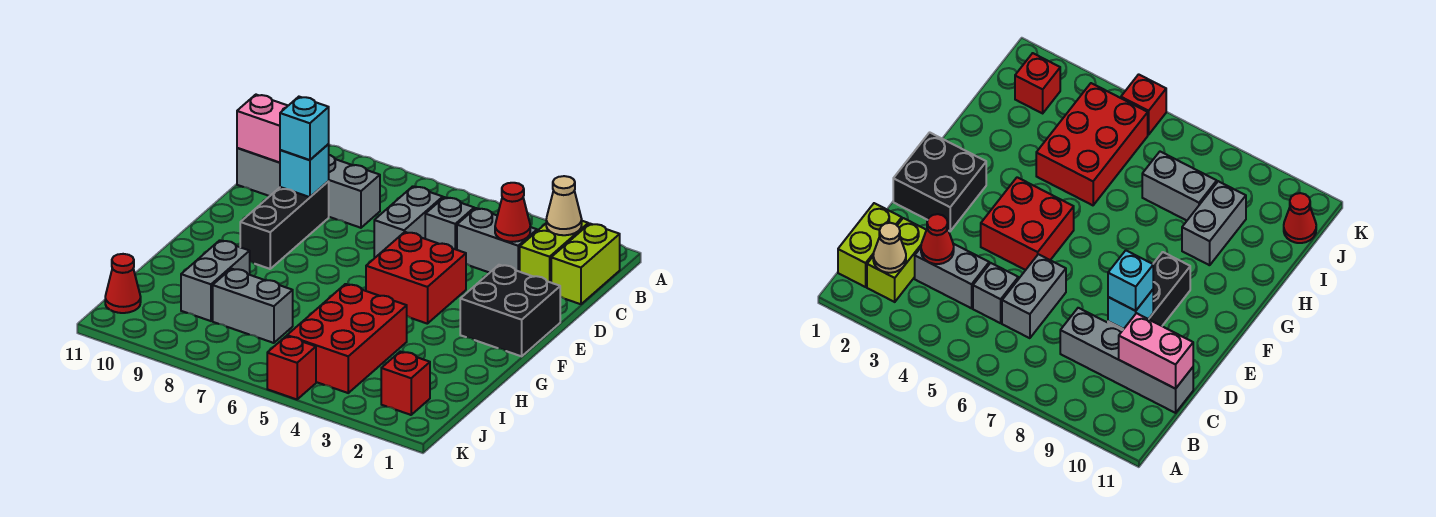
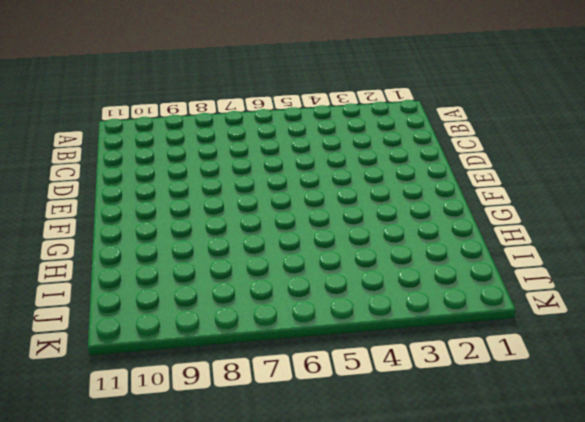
none -> lime brick B1:C1 level 1
none -> lime brick B2:C2 level 1
none -> grey brick C3:C4 level 1

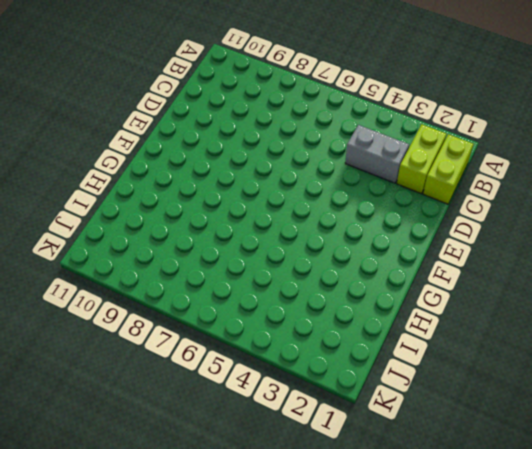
none -> grey brick C5 level 1
none -> grey brick C6:D6 level 1
none -> grey brick C8:C11 level 1

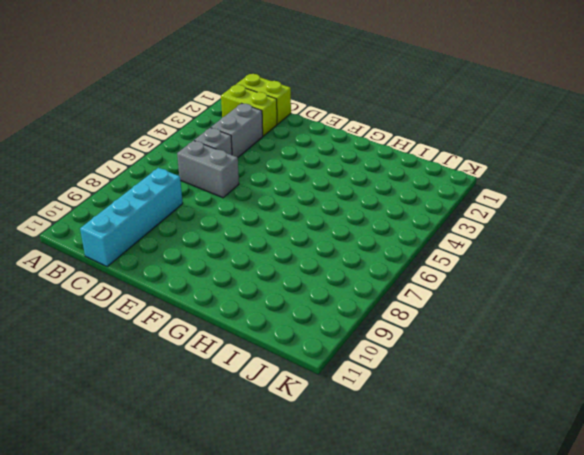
cyan brick C8:C11 level 1 -> grey brick C8:C11 level 1
none -> black brick D9:F9 level 1
none -> black brick E1:F2 level 1
none -> red brick E4:F5 level 1

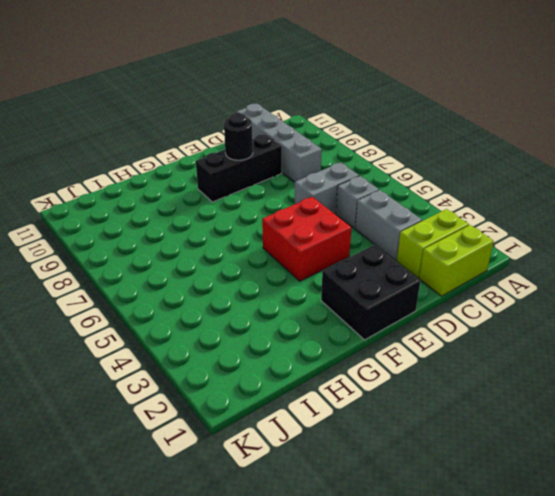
black round brick E9 level 2 -> none
none -> red brick H4:J5 level 1
none -> grey brick H9:I9 level 1
none -> grey brick I7:I8 level 1

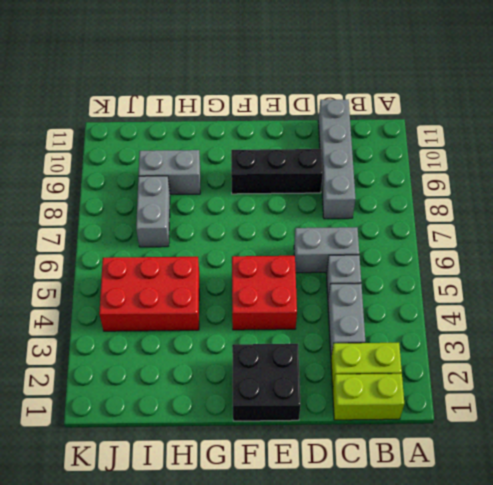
none -> red brick J2 level 1
none -> red cone J11 level 1
none -> red brick K5 level 1

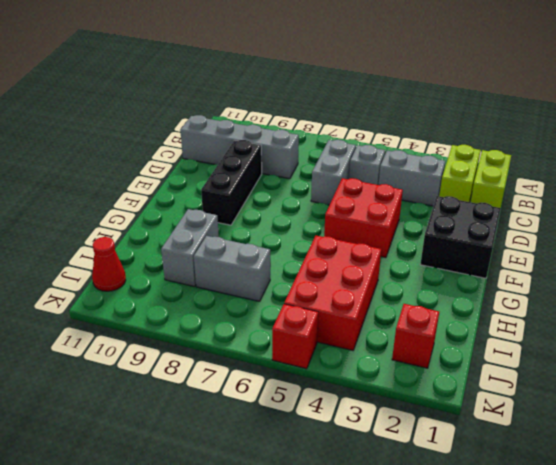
none -> tan cone B2 level 2
none -> red cone C3 level 2
none -> pink brick C10:C11 level 2

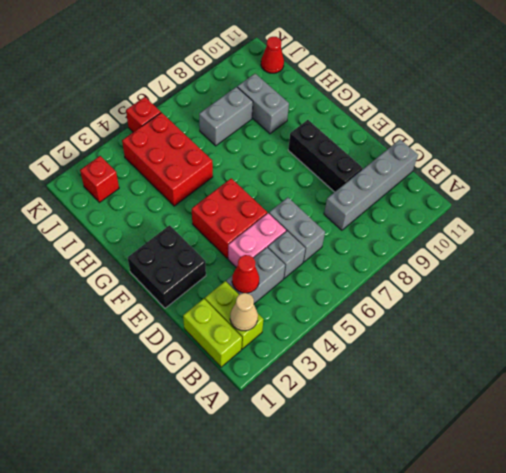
pink brick D4:D5 level 1 -> pink brick C10:C11 level 2
none -> cyan brick D9 level 2
none -> cyan brick D9 level 3

